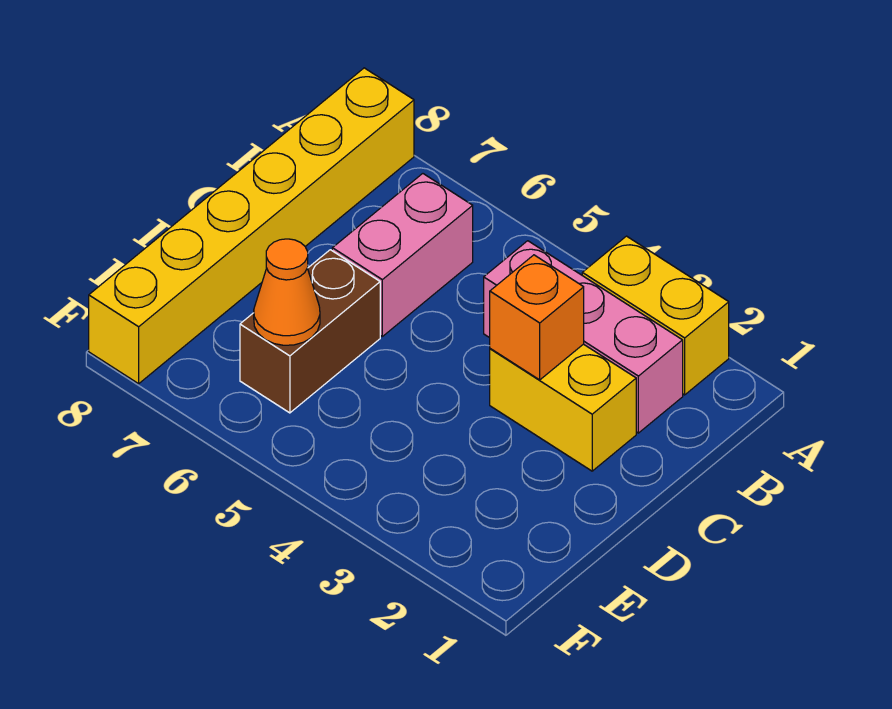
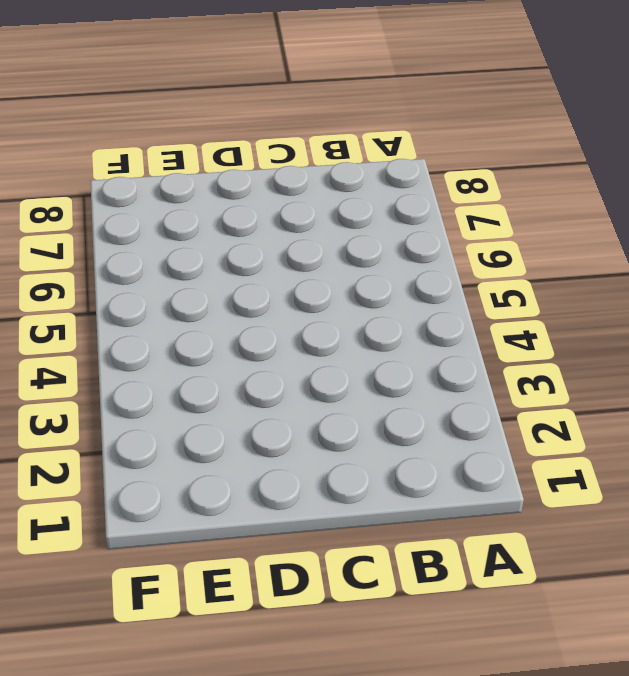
none -> yellow brick A2:A3 level 1
none -> yellow brick A8:F8 level 1

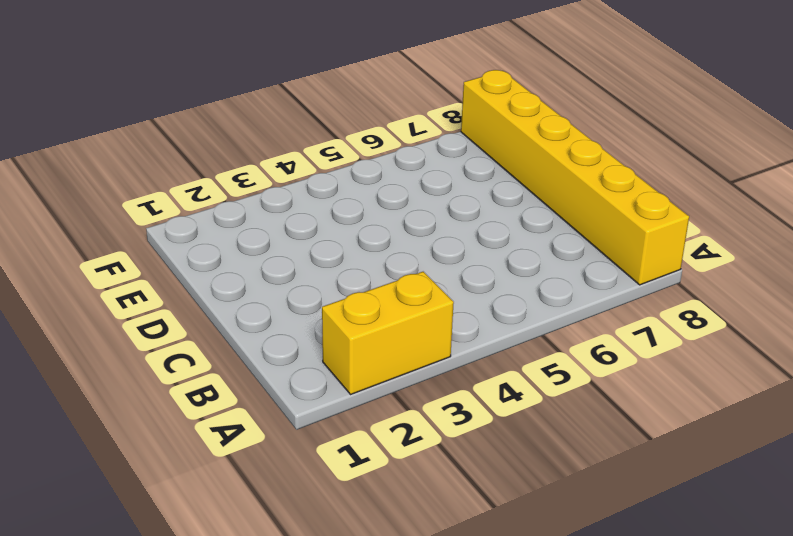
none -> pink brick B2:B4 level 1
none -> pink brick B6:C6 level 1

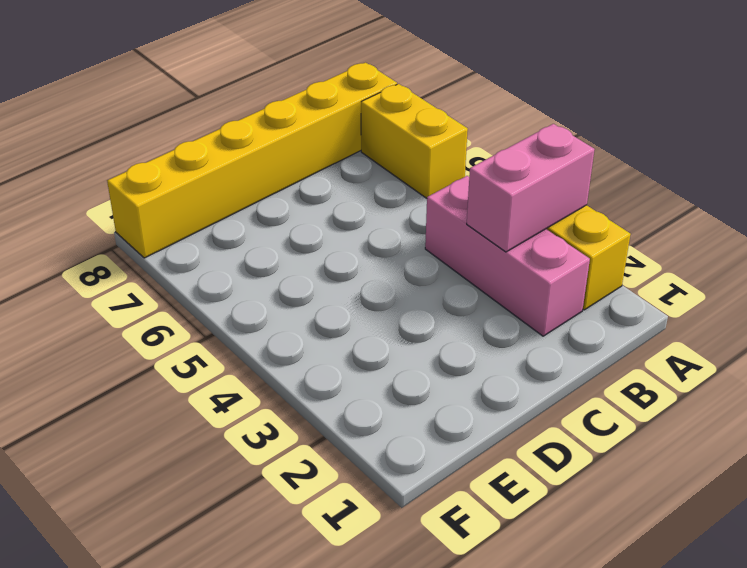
pink brick A3:B3 level 2 -> pink brick B6:C6 level 1
yellow brick A6:A7 level 1 -> yellow brick C2:C3 level 1
none -> brown brick D6:E6 level 1
none -> orange brick C3 level 2

